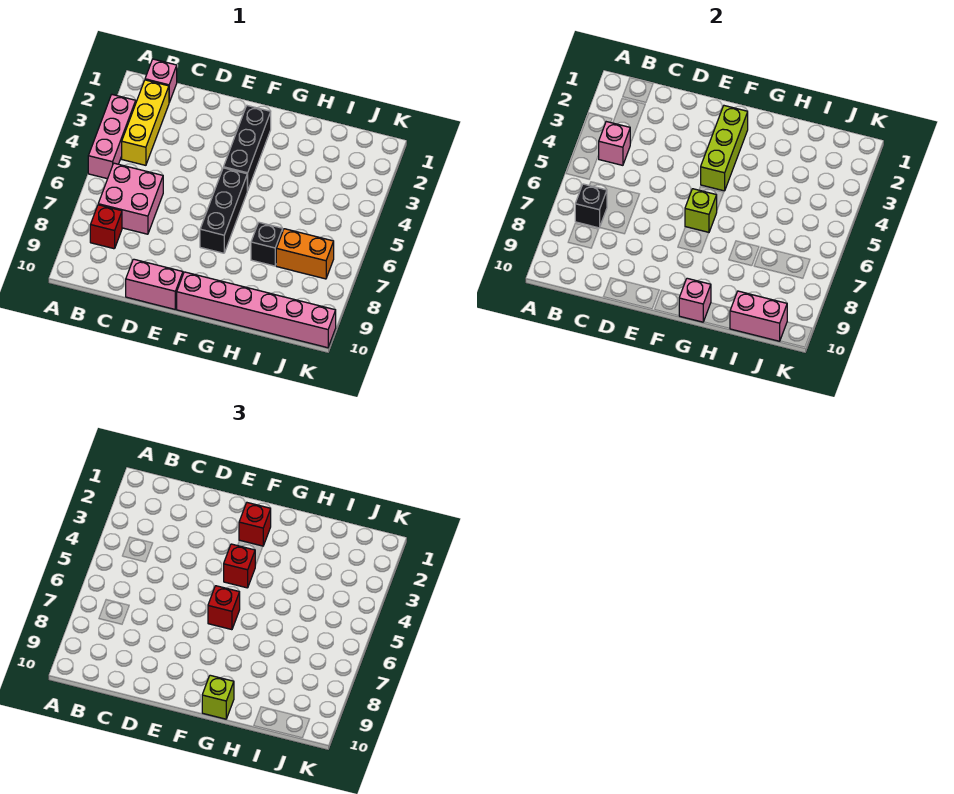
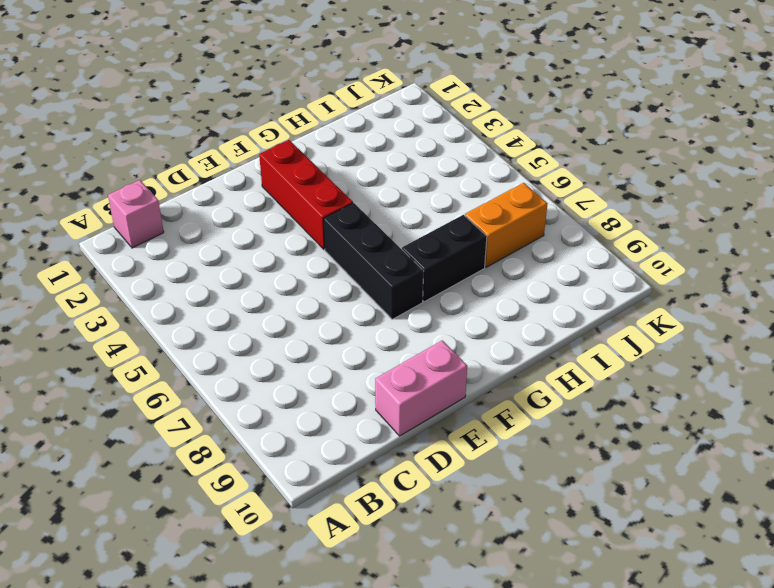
red brick F2:F4 level 1 -> black brick F2:F4 level 1
black brick G7:H7 level 1 -> black brick H7 level 1
none -> pink brick A3:A5 level 1
none -> yellow brick B2:B4 level 1
none -> pink brick B6:C7 level 1

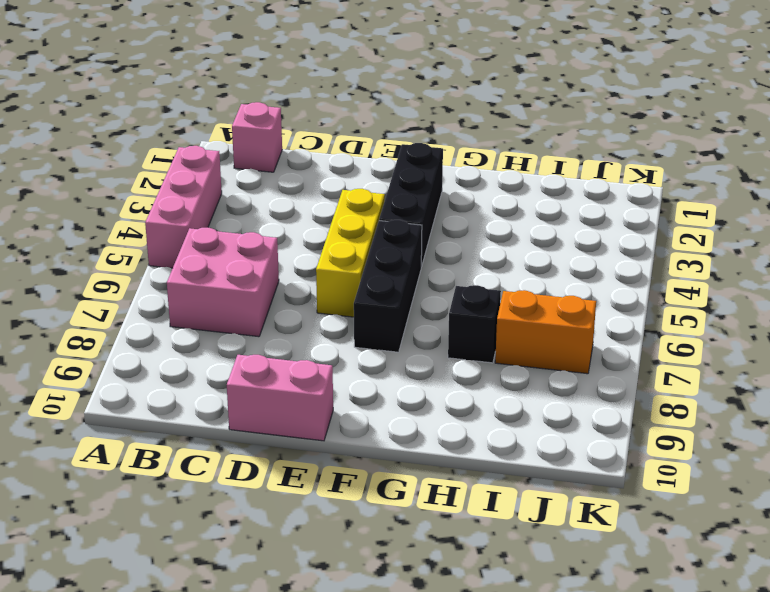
yellow brick E4:E6 level 1 -> yellow brick B2:B4 level 1
none -> red brick B8 level 1
none -> pink brick F10:K10 level 1
none -> pink brick B4 level 2

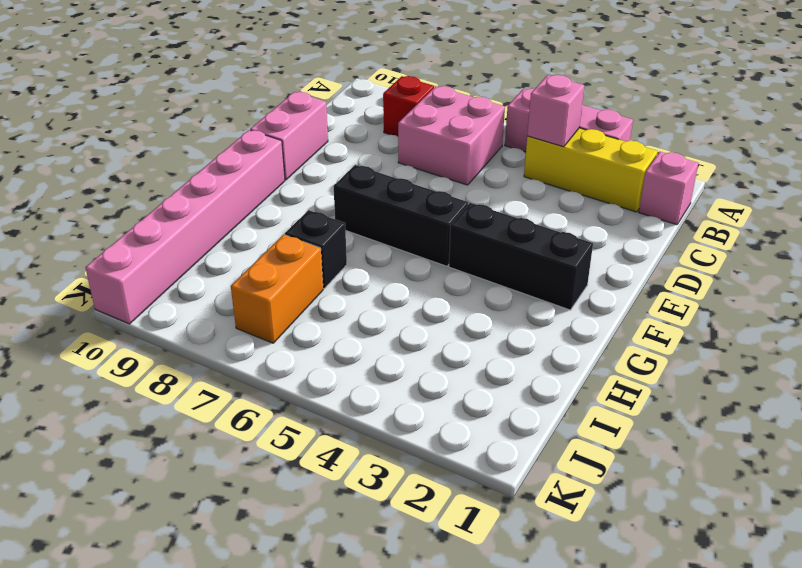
none -> black brick B7 level 2
none -> lime brick F2:F4 level 2
none -> lime brick F6 level 2

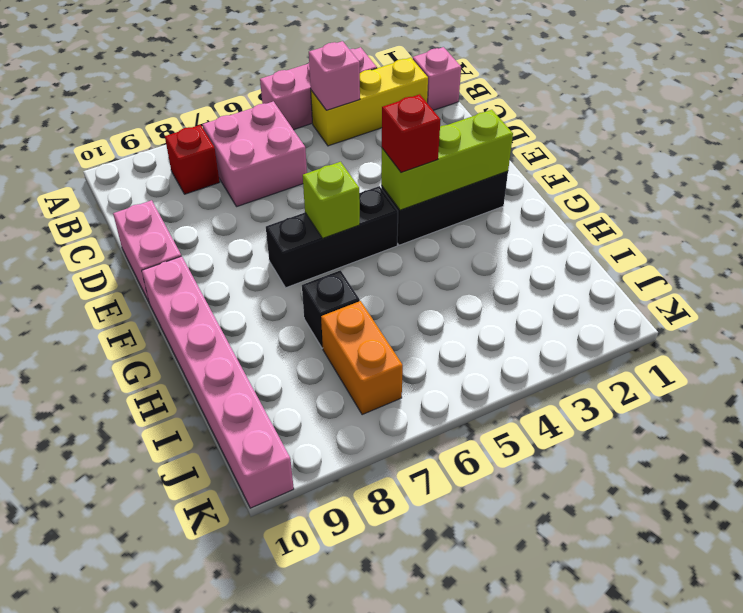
none -> black brick B7 level 2
none -> pink brick G10 level 2
none -> pink brick I10:J10 level 2

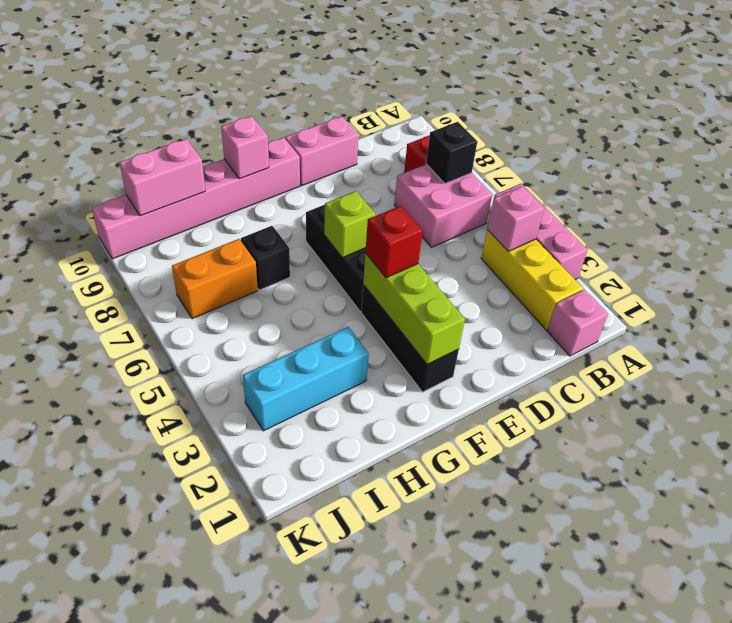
cyan brick H3:J3 level 1 -> none
none -> red brick F2 level 3
none -> red brick F6 level 3
none -> lime brick G10 level 3

